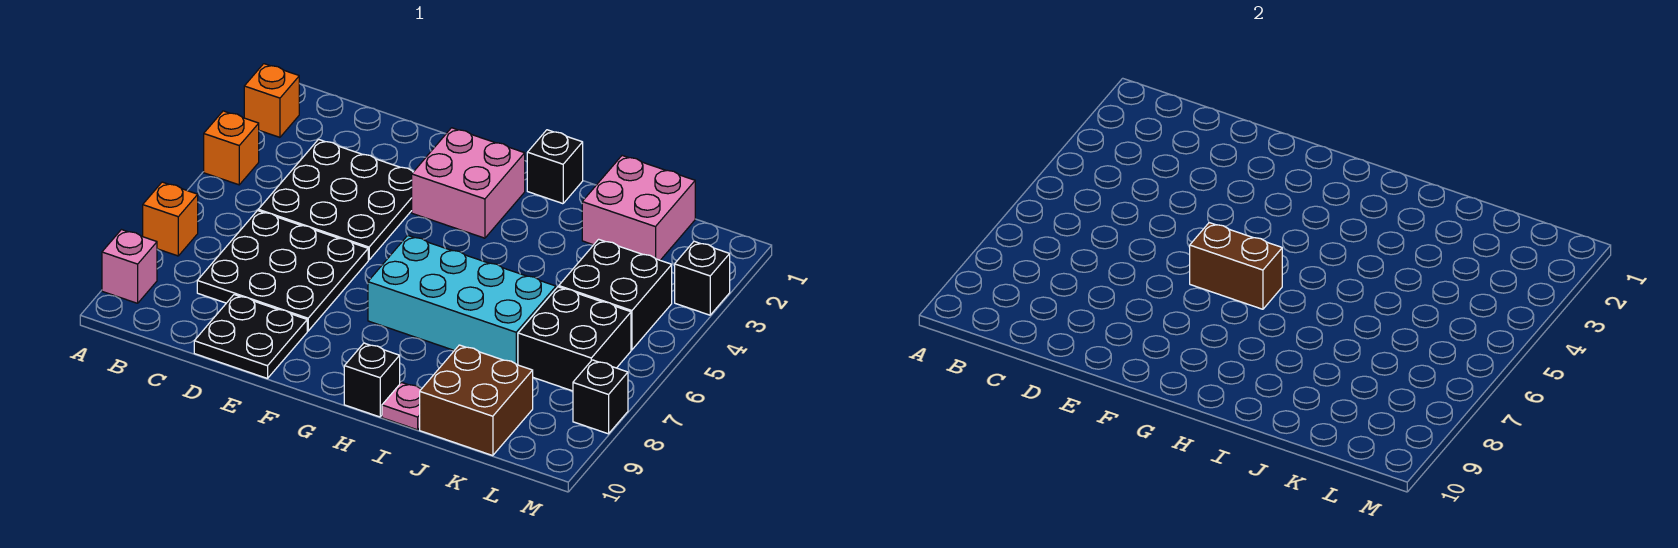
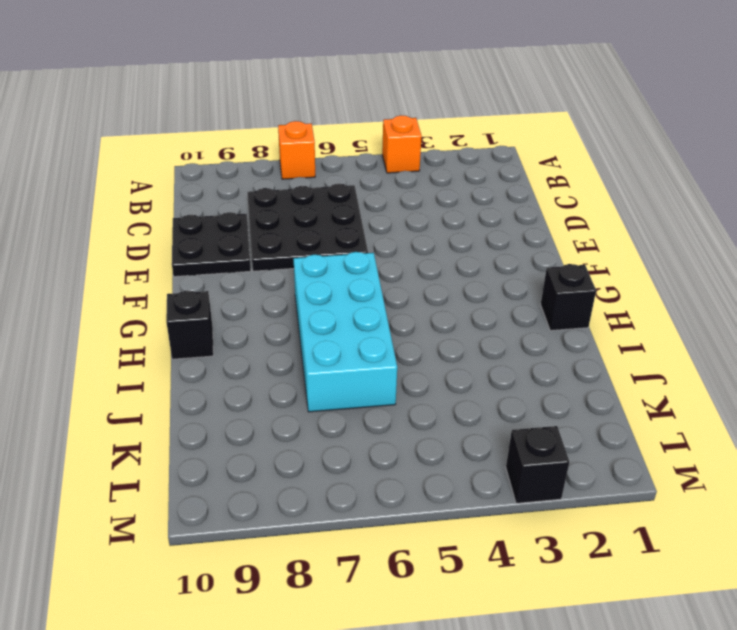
none -> orange brick A2 level 1
none -> pink brick A9 level 1
none -> black plate C3:E5 level 1

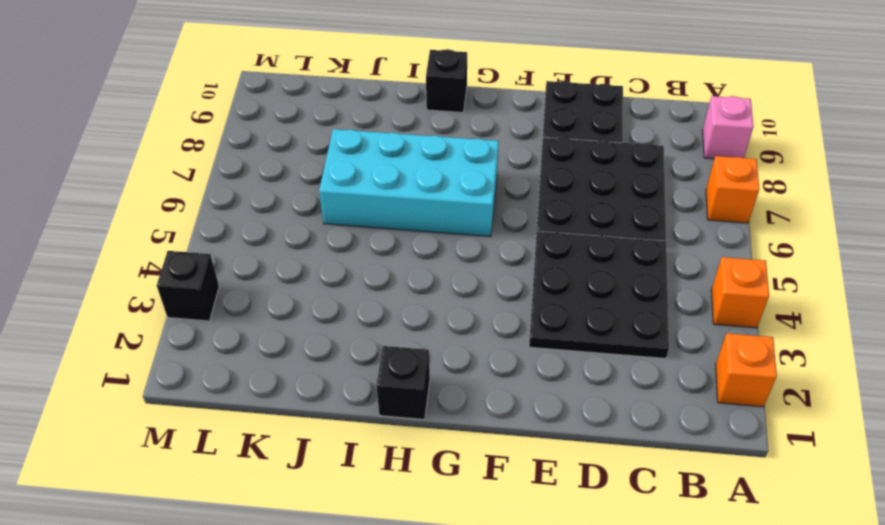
none -> pink brick F2:G3 level 1
none -> pink plate I10 level 1
none -> pink brick J1:K2 level 1

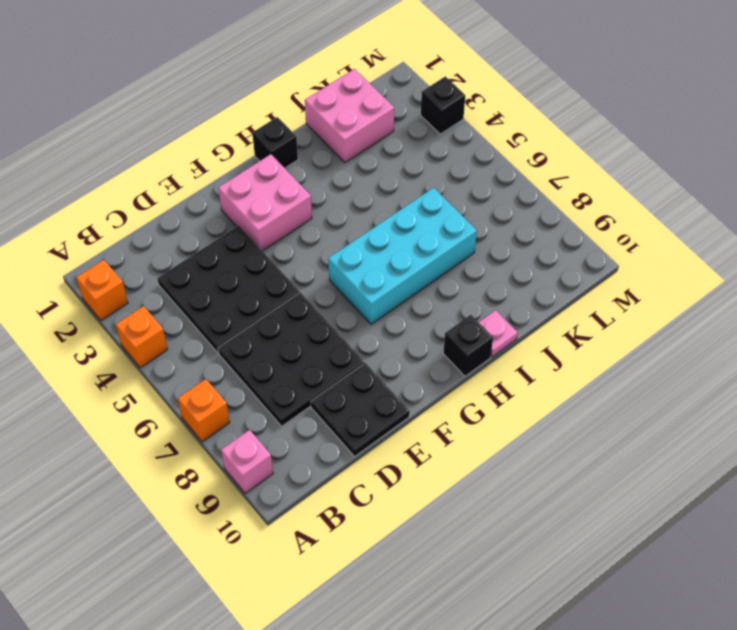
none -> brown brick J9:K10 level 1
none -> black brick K4:L5 level 1
none -> black brick K6:L7 level 1

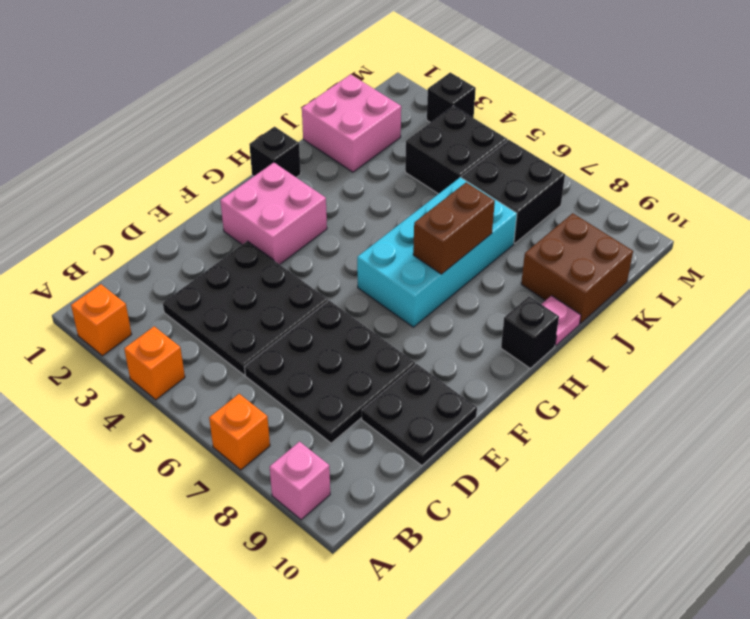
brown brick H7:I7 level 2 -> brown brick F6:G6 level 2
none -> black brick M8 level 1

